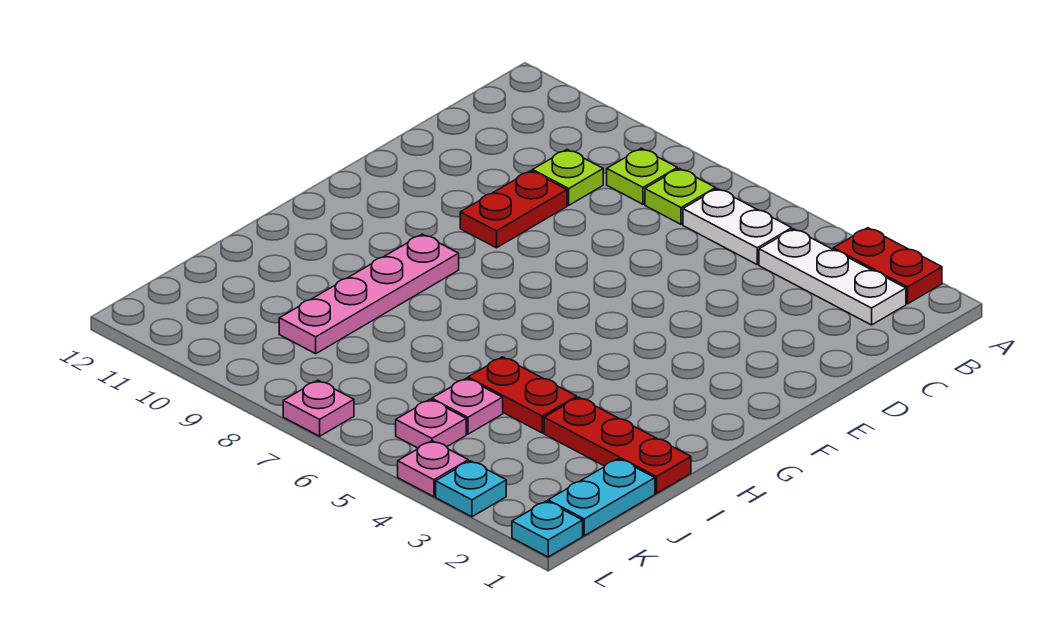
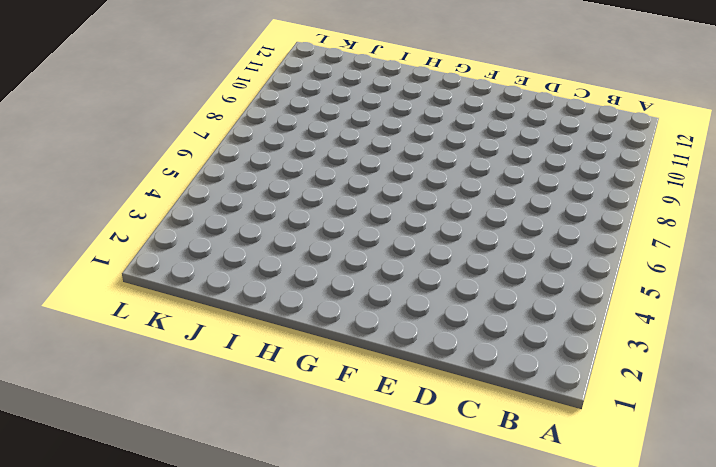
none -> red plate A2:A3 level 1
none -> white plate B2:B4 level 1
none -> white plate B5:B6 level 1

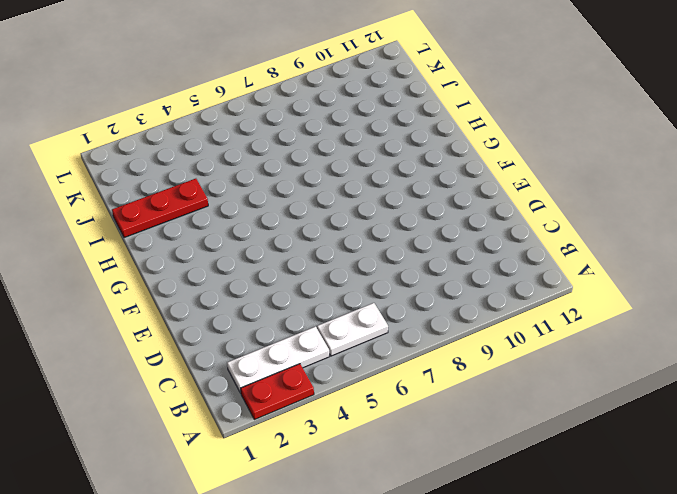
none -> lime plate B7 level 1
none -> lime plate B8 level 1
none -> lime plate C9 level 1

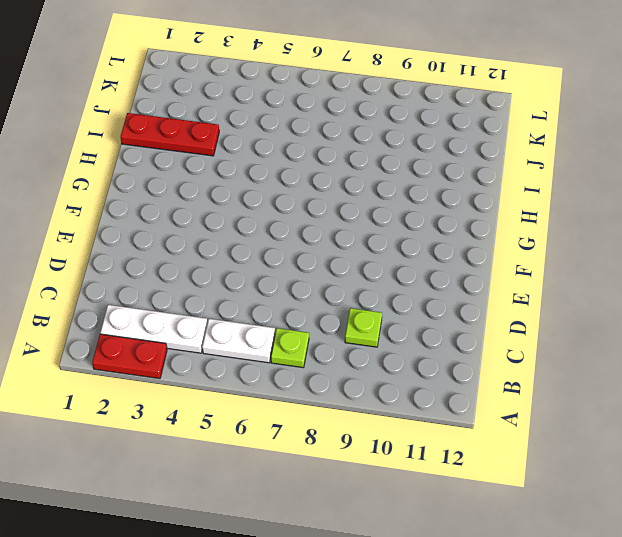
none -> lime plate B8 level 1
none -> red plate D9:E9 level 1
none -> pink plate G9:J9 level 1

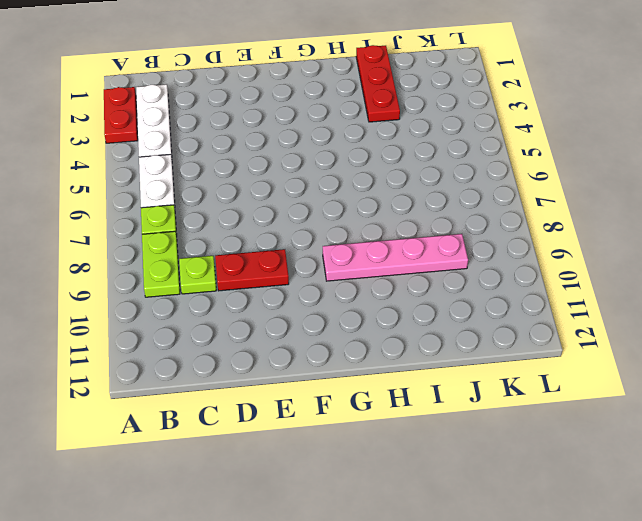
lime plate B8:B9 level 1 -> lime plate B8 level 1
none -> red plate I4:I5 level 1
none -> cyan plate J1:K1 level 1
none -> pink plate J5 level 1

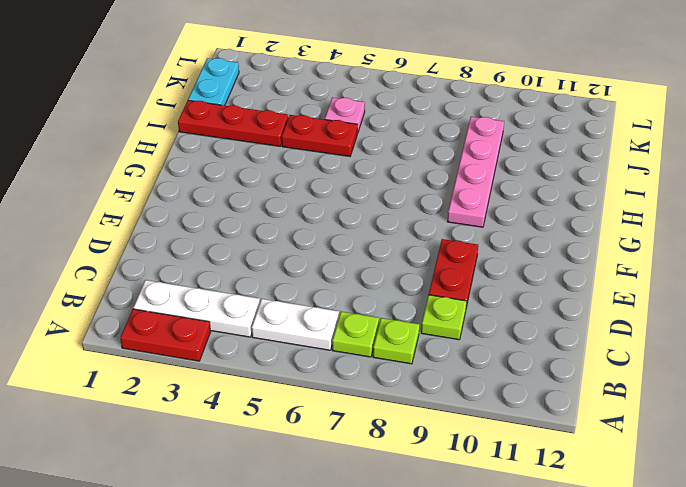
none -> pink plate K5 level 1
none -> cyan plate L1 level 1
none -> cyan plate L3 level 1

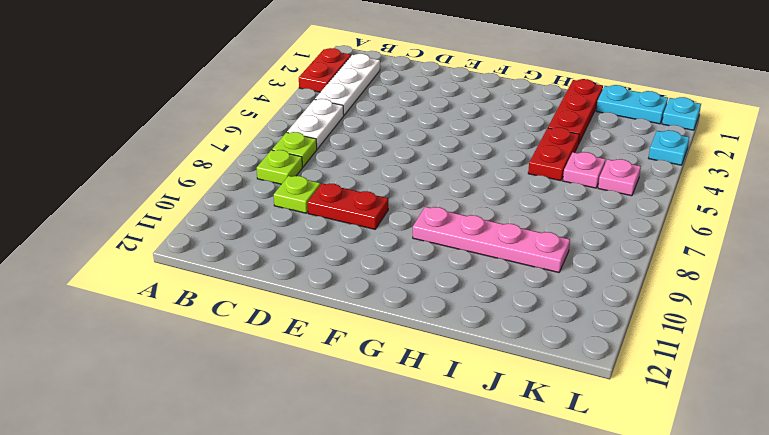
none -> pink plate L4 level 1
none -> pink plate L7 level 1

